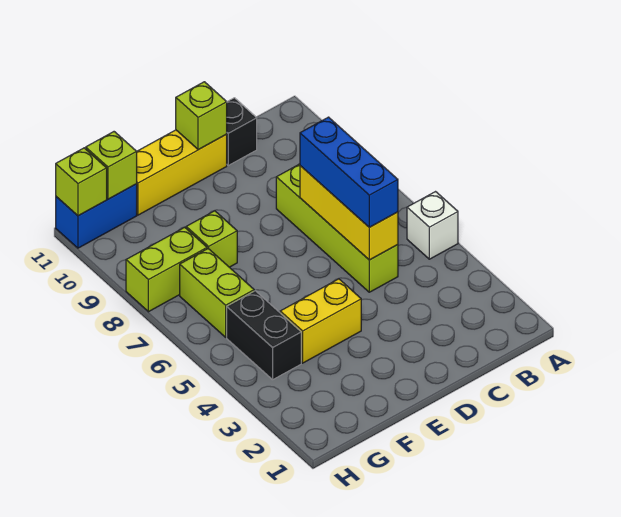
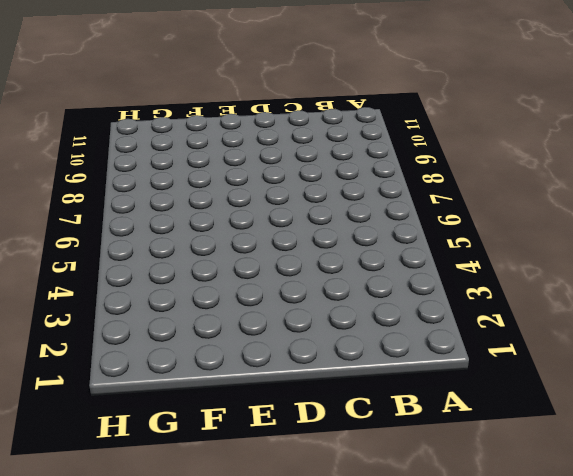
none -> white brick A5 level 1
none -> lime brick C5:C8 level 1
none -> black brick C11 level 1

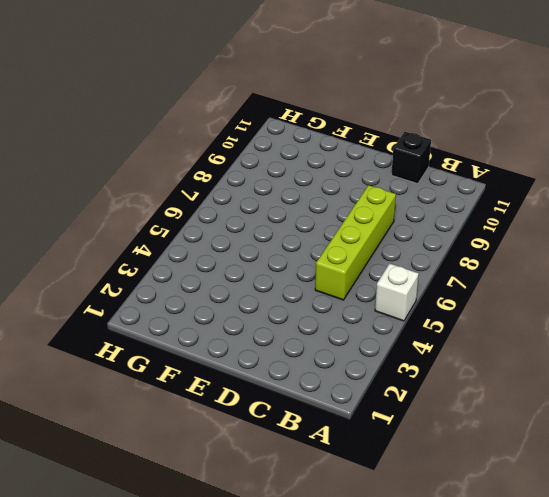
none -> yellow brick D11:F11 level 1
none -> yellow brick E4:F4 level 1
none -> lime brick F8 level 1

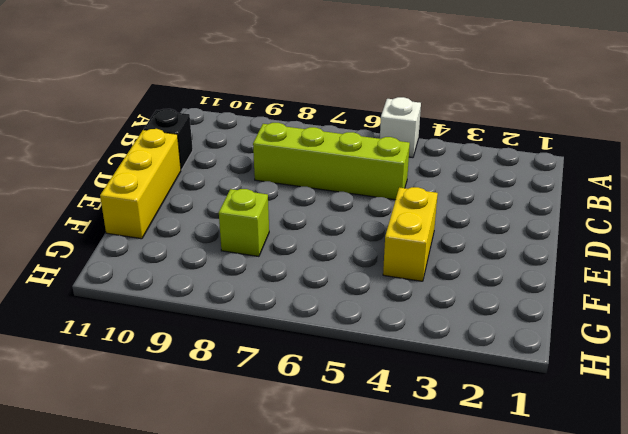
none -> black brick G4:G5 level 1
none -> lime brick G6:G7 level 1
none -> lime brick G8:H8 level 1

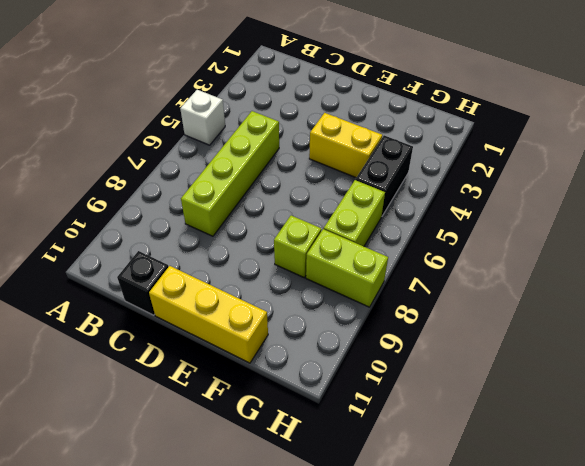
none -> blue brick G11:H11 level 1
none -> yellow brick C5:C7 level 2
none -> lime brick D11 level 2

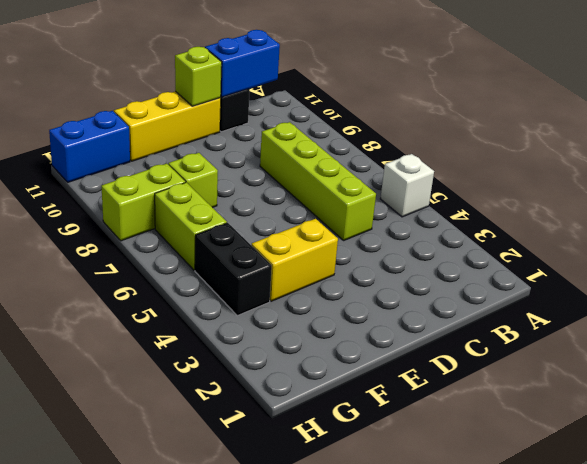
blue brick B11:C11 level 2 -> none
none -> yellow brick C5:C7 level 2
none -> lime brick G11 level 2
none -> lime brick H11 level 2

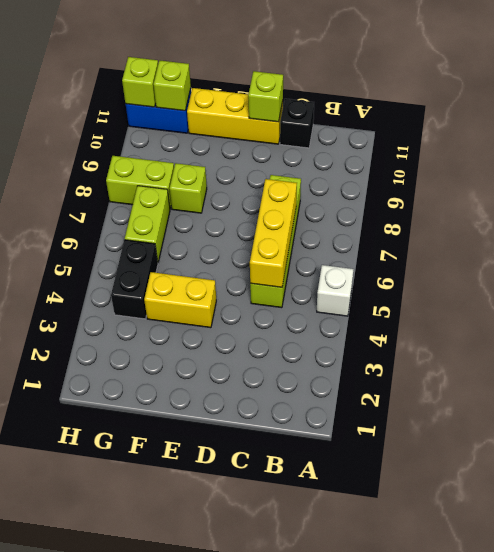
none -> blue brick C5:C7 level 3

